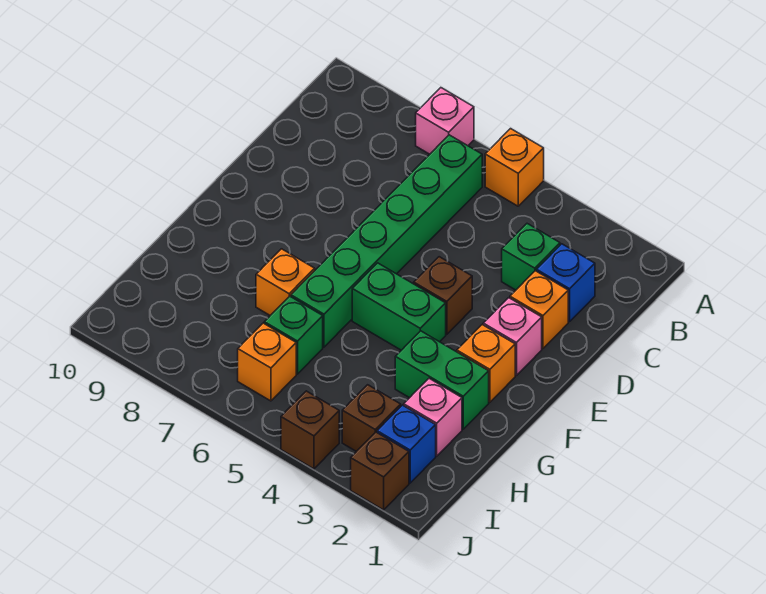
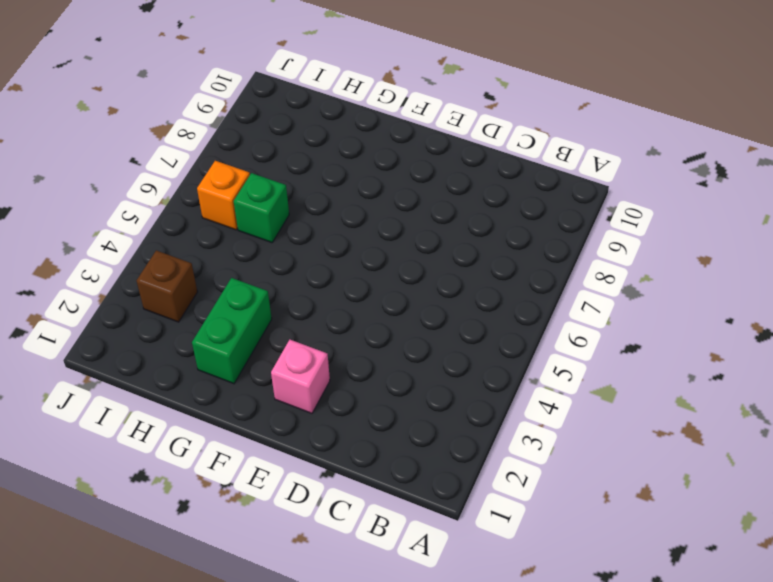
none -> orange brick A5 level 1
none -> pink brick A7 level 1
none -> green brick B6:G6 level 1

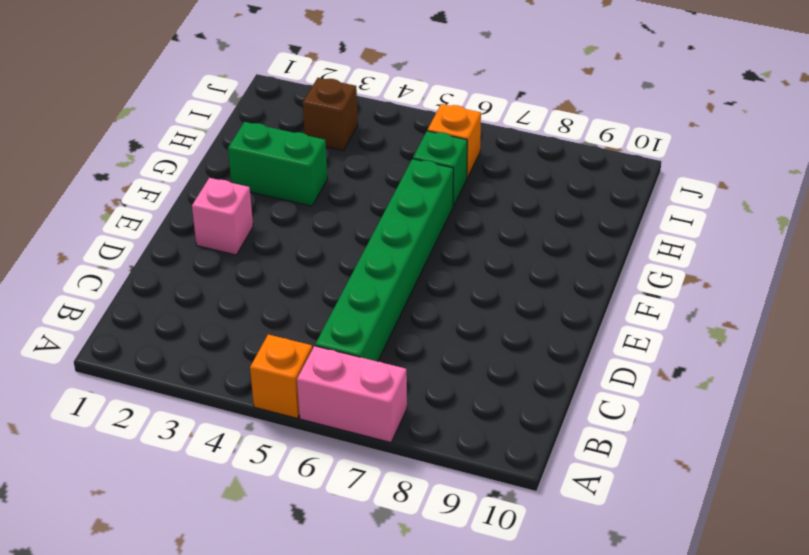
pink brick A6:A7 level 1 -> pink brick A7 level 1
none -> blue brick C2 level 1
none -> green brick C3 level 1
none -> orange brick D2 level 1

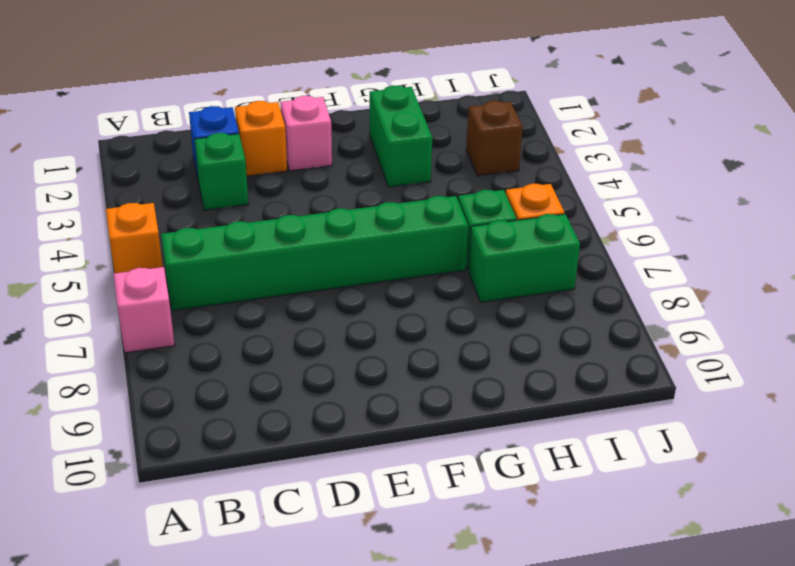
green brick H7:I7 level 1 -> green brick F4:F5 level 1
none -> brown brick E4 level 1
none -> orange brick F2 level 1
none -> orange brick G7 level 1

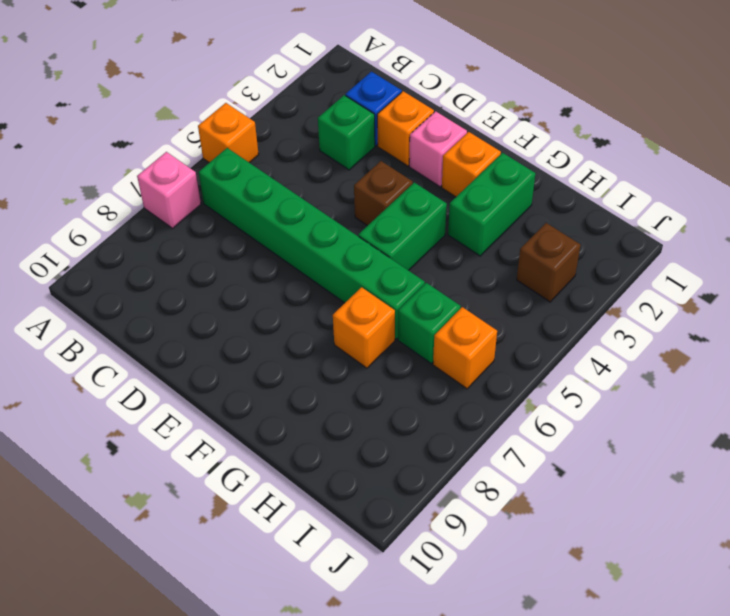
none -> pink brick H2 level 1
none -> blue brick I2 level 1
none -> brown brick J2 level 1

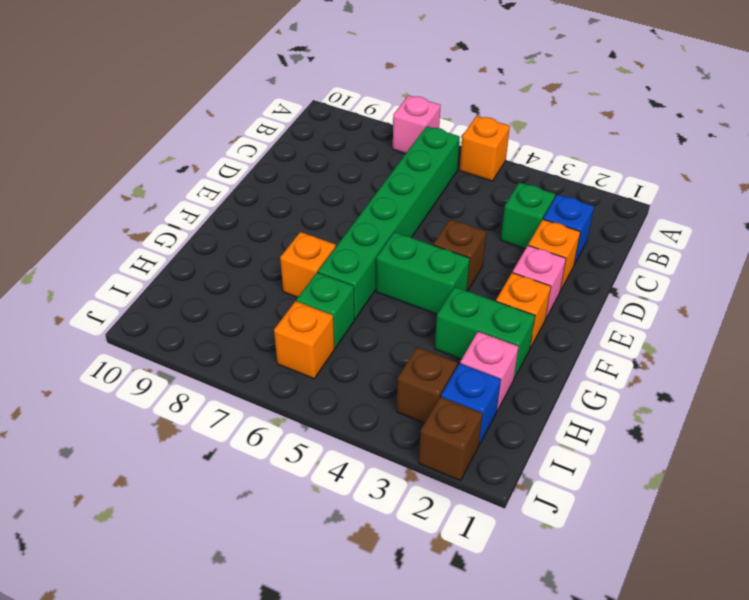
none -> brown brick J4 level 1

